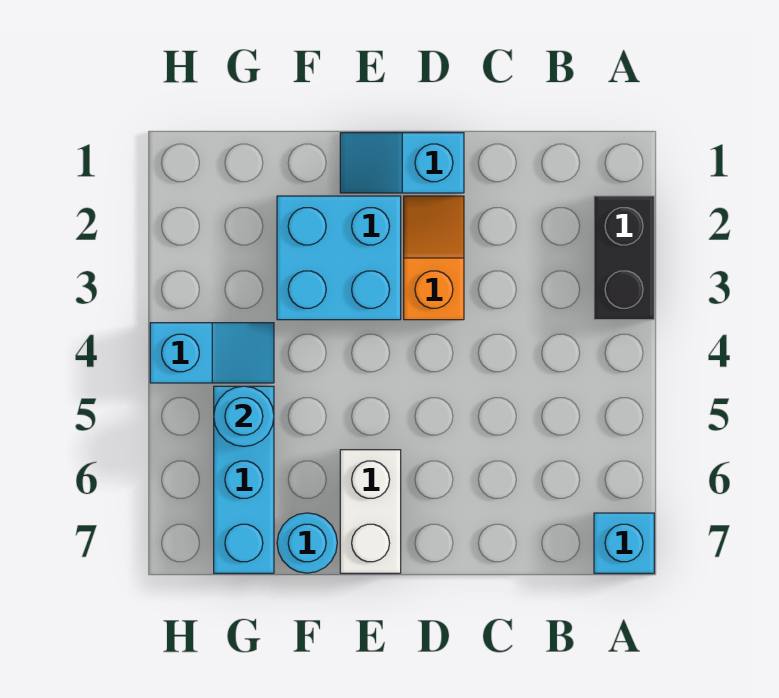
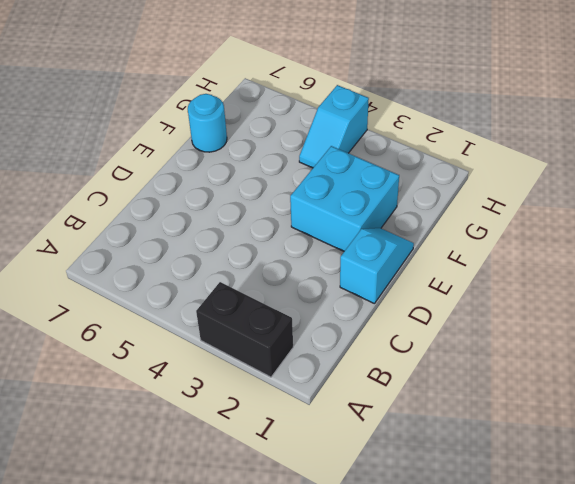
none -> cyan brick A7 level 1
none -> orange slope D2:D3 level 1 top 3

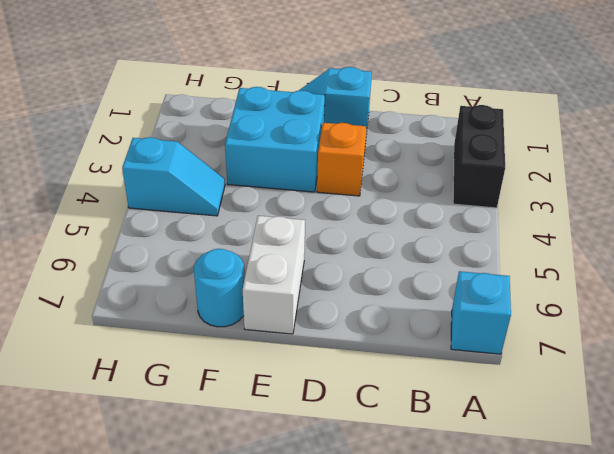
none -> cyan brick G5:G7 level 1
none -> cyan round brick G5 level 2

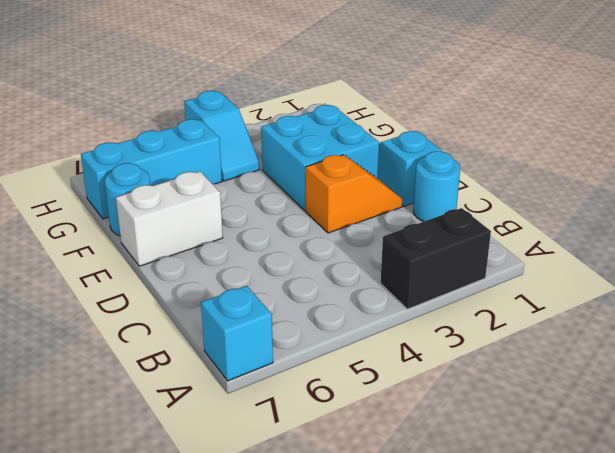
cyan round brick C1 level 1 -> cyan round brick G5 level 2

